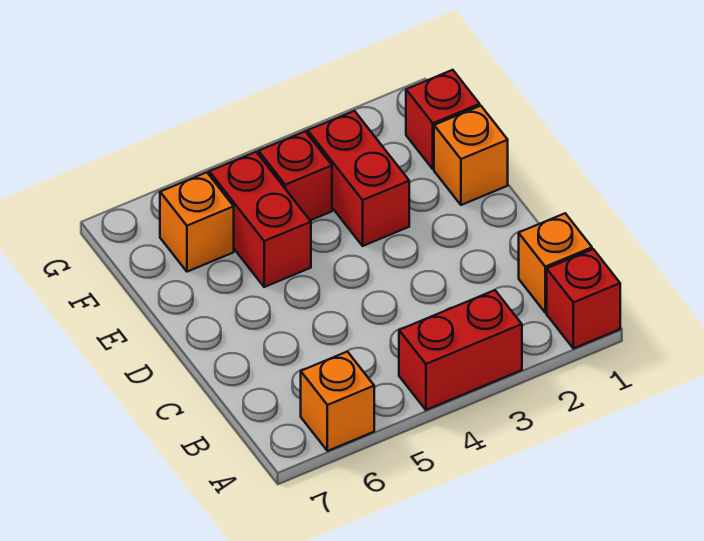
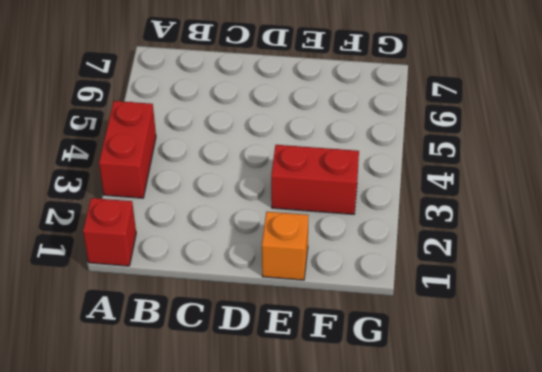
none -> orange brick A6 level 1
none -> orange brick B1 level 1

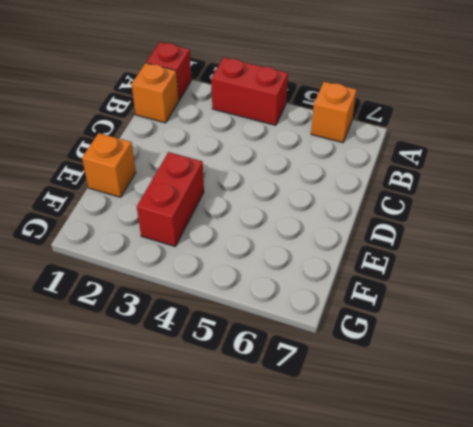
none -> red brick E5:F5 level 1
none -> red brick F1 level 1

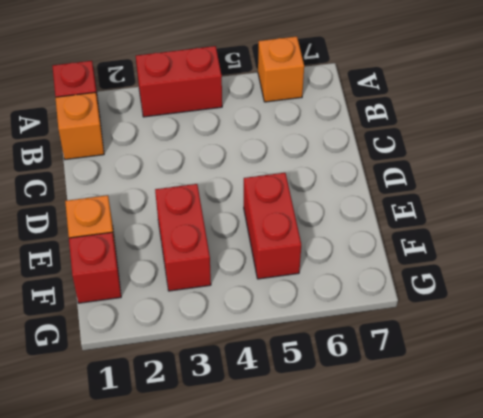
none -> red brick F4 level 1
none -> orange brick F6 level 1

